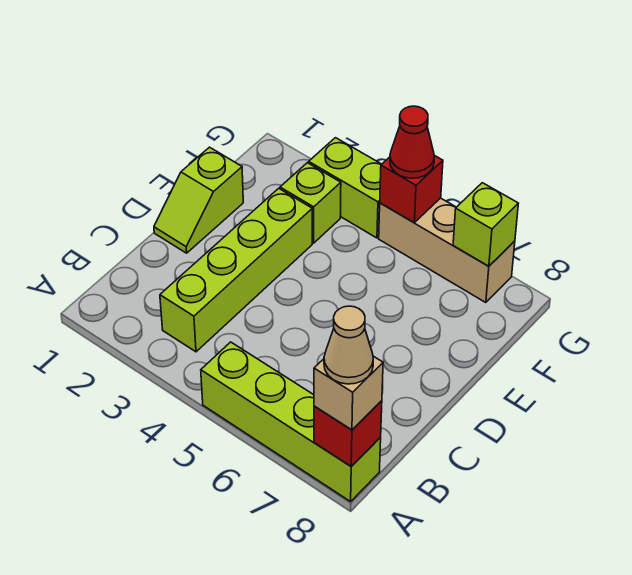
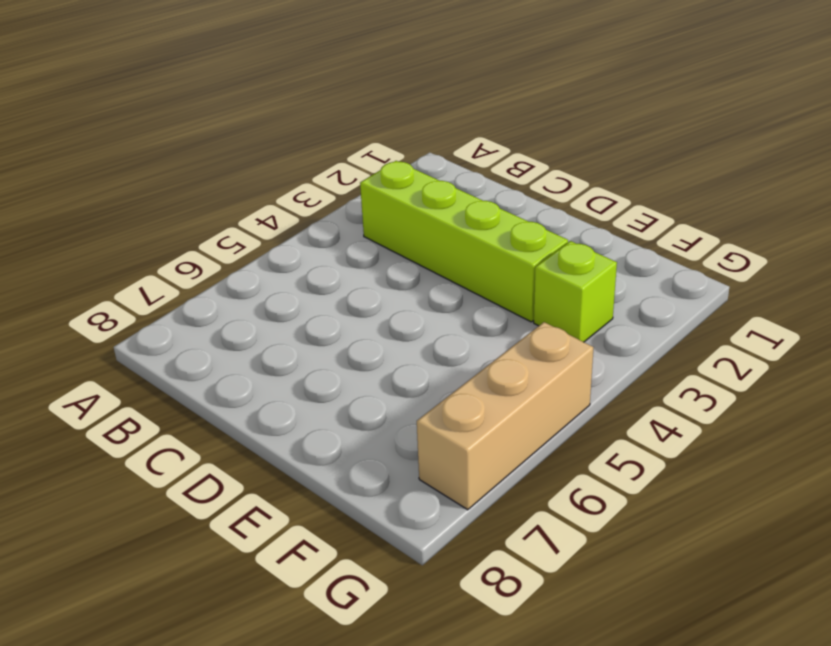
none -> lime brick A5:A8 level 1
none -> lime slope D1:E1 level 1 top E
none -> lime brick G3:G4 level 1

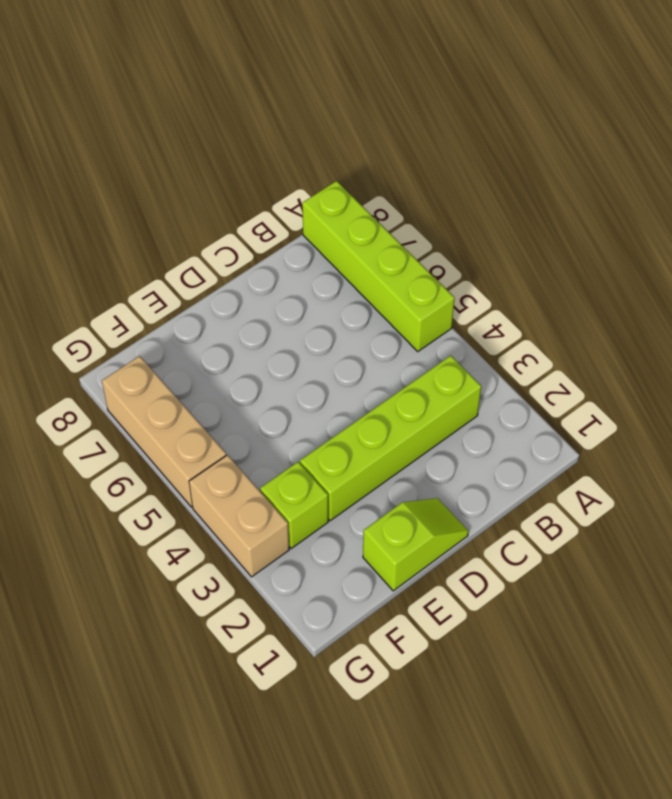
tan brick G3:G4 level 1 -> lime brick G3:G4 level 1
none -> red brick A8 level 2
none -> red brick G5 level 2
none -> lime brick G7 level 2

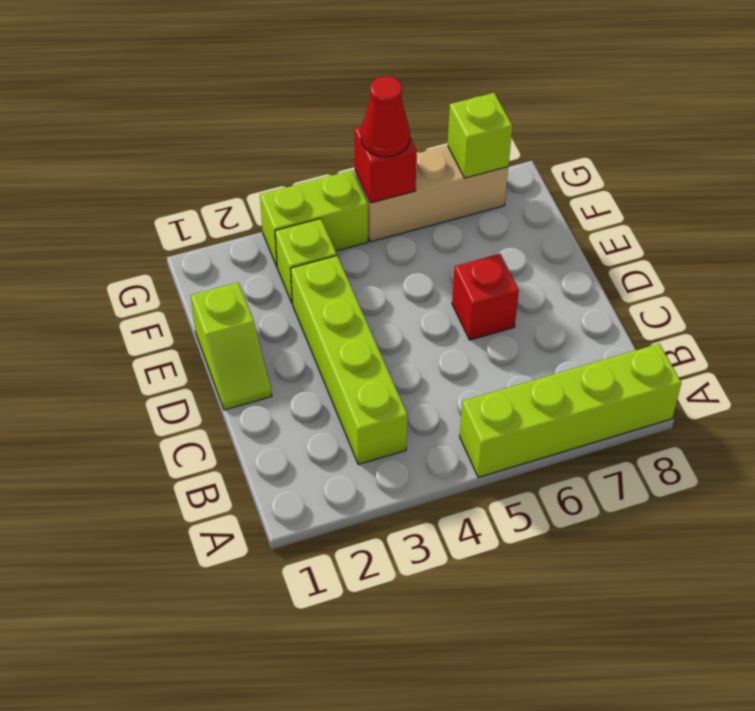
red brick D6 level 1 -> red brick A8 level 2
none -> tan brick A8 level 3
none -> tan cone A8 level 4

